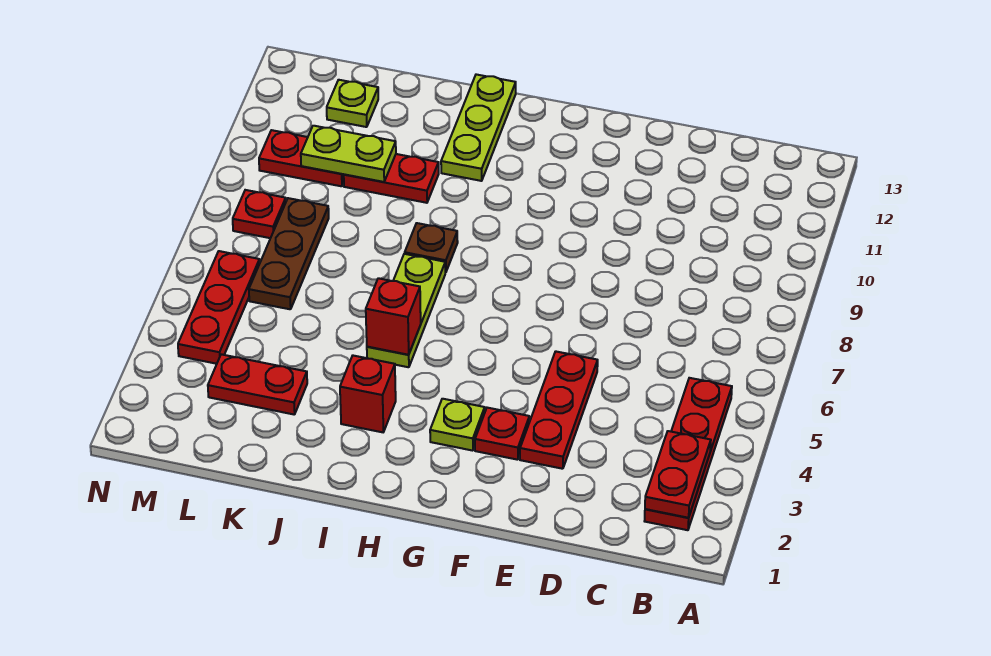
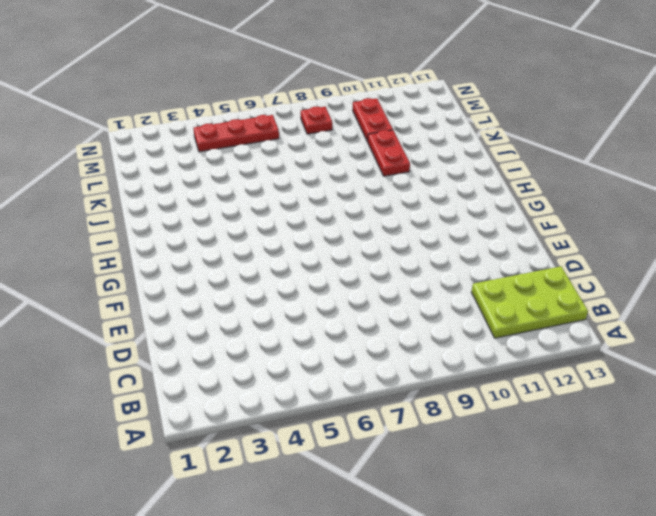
lime plate B11:C13 level 1 -> none
none -> red plate B2:B5 level 1
none -> red plate E3:E5 level 1
none -> red plate F3 level 1

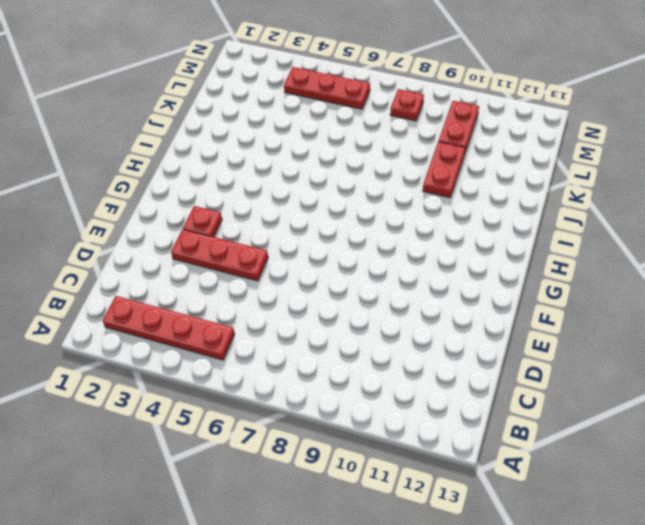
none -> lime plate G3 level 1
none -> red brick I3 level 1
none -> lime plate I5:I7 level 1

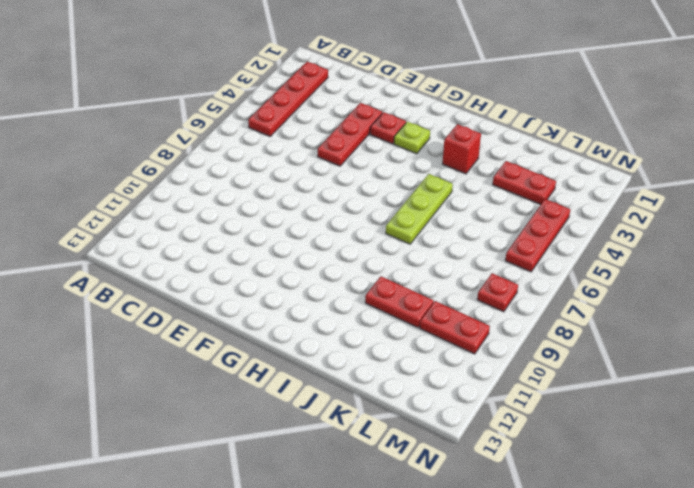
none -> brown plate I8 level 1
none -> lime plate I11:I13 level 1
none -> brown plate L6:L8 level 1

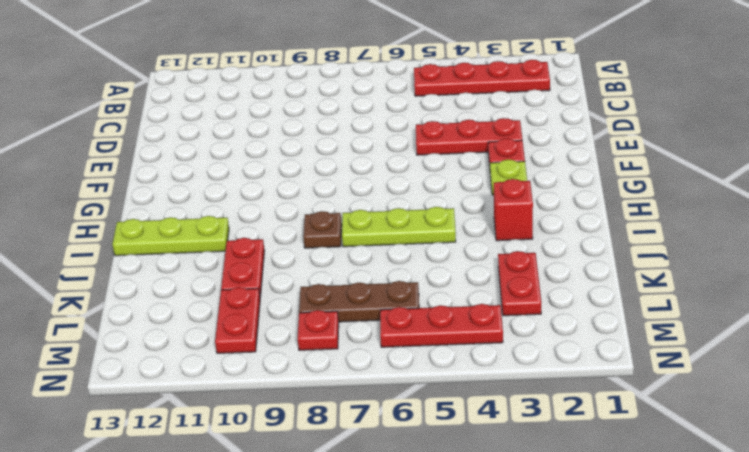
none -> lime plate L12 level 1
none -> red plate B2:B3 level 2
none -> red brick I5 level 2

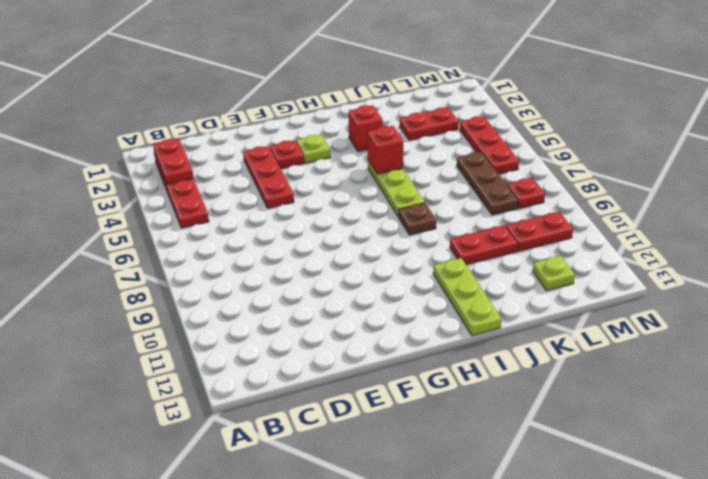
none -> lime plate K10:L10 level 2

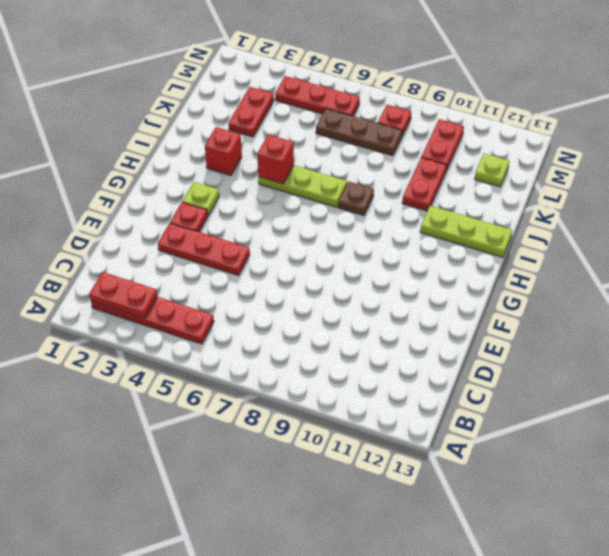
none -> lime plate K10:L10 level 2

